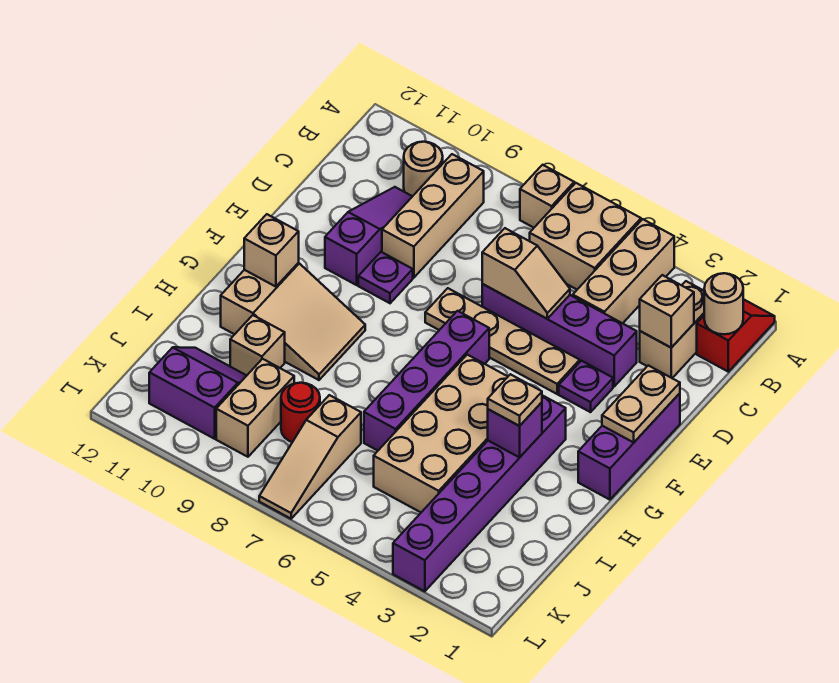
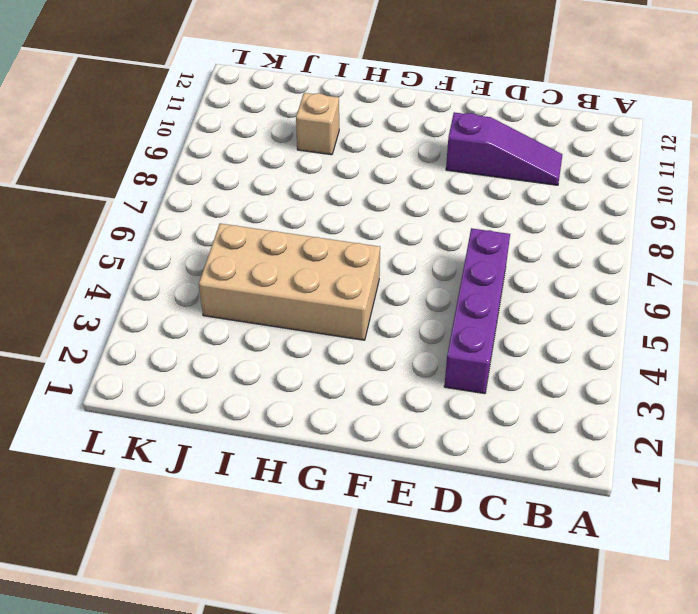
none -> red slope A1:B1 level 1 top B
none -> tan brick A4:C4 level 1
none -> tan brick A5:B6 level 1

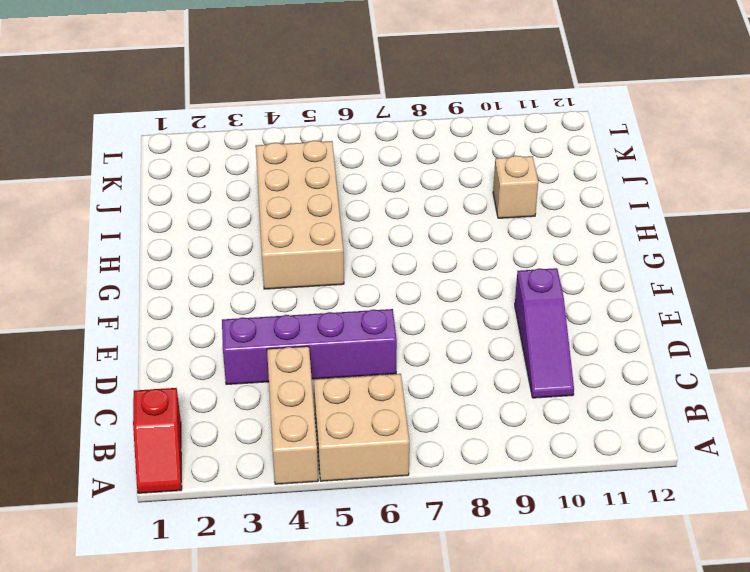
none -> tan brick A7 level 1
none -> tan brick B2:C2 level 1
none -> tan brick B9:D9 level 1

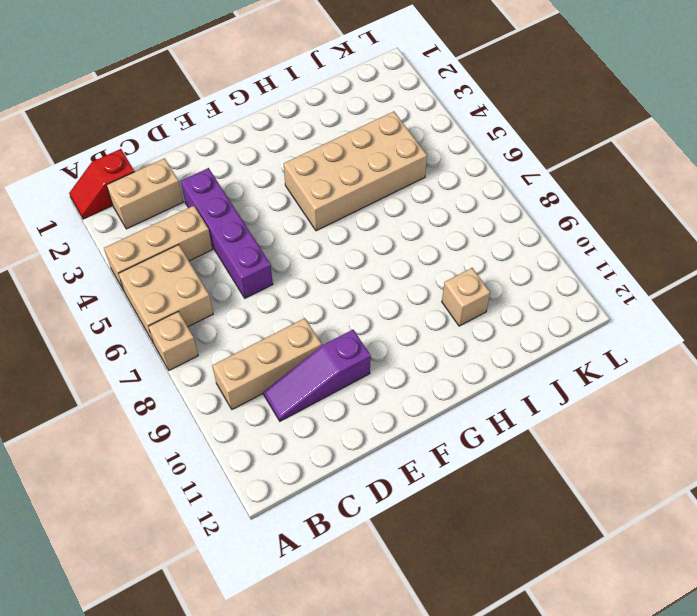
none -> tan round brick B10 level 1
none -> purple brick E1:G1 level 1
none -> purple plate E3 level 1

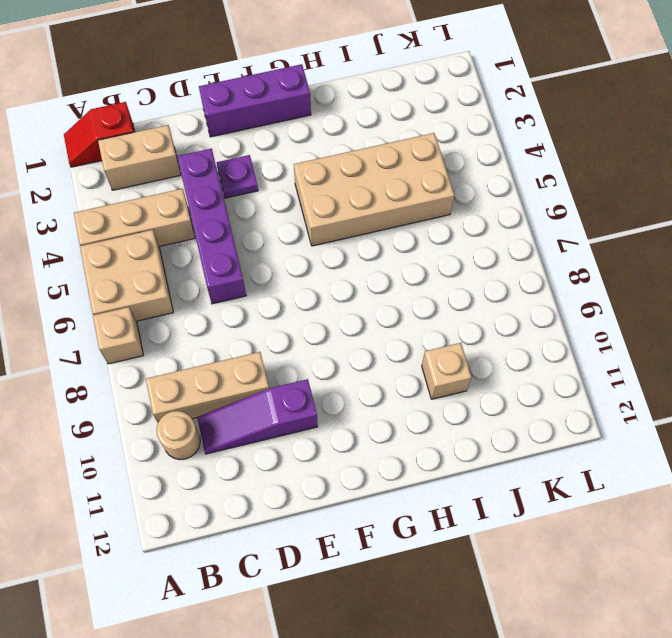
none -> tan plate E4:E7 level 1
none -> purple plate E9 level 1
none -> purple brick F6:I6 level 1

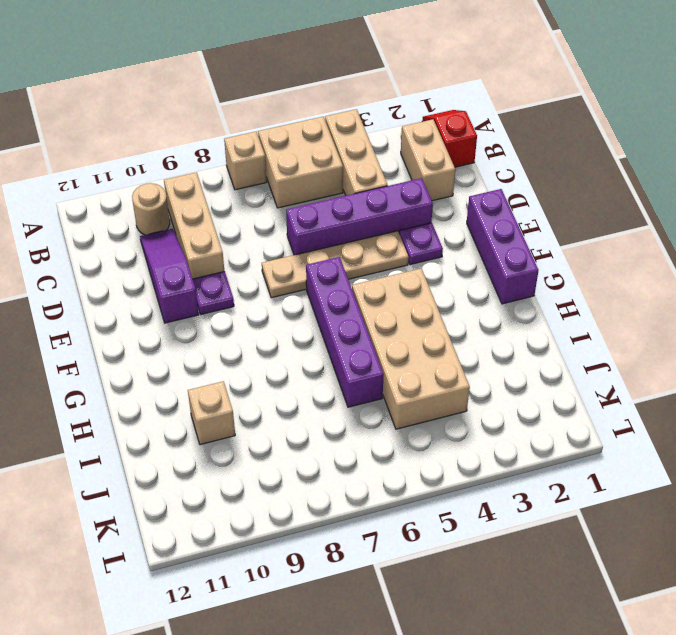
none -> purple brick G3:L3 level 1
none -> tan slope G9:H11 level 1 top 11
none -> tan slope J7:L7 level 1 top J

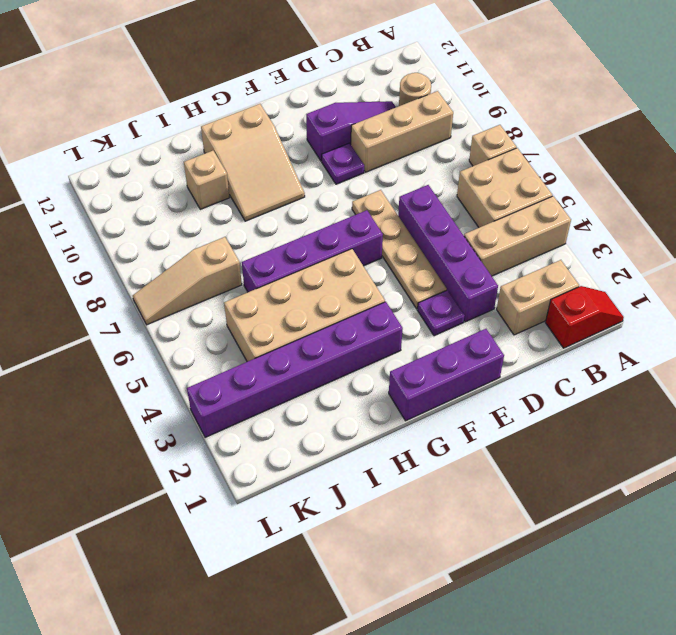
none -> red round brick J8 level 1
none -> tan brick J9:K9 level 1
none -> purple slope J10:K11 level 1 top K

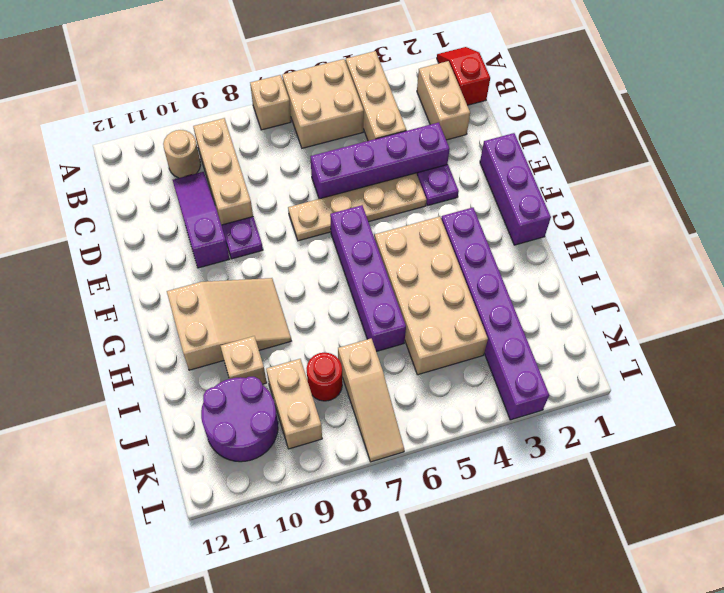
purple round brick J10:K11 level 1 -> purple slope J10:K11 level 1 top K
none -> tan round brick B1 level 2
none -> tan brick C2 level 2
none -> tan slope D5:D6 level 2 top 6

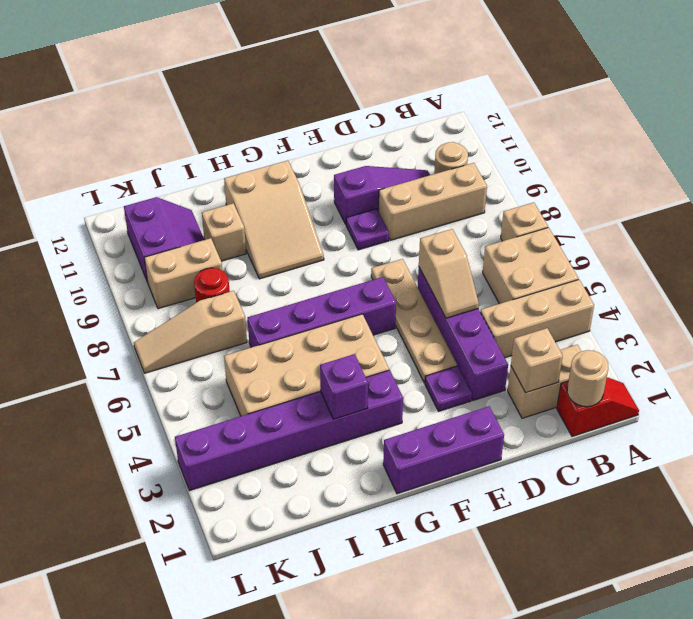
none -> tan plate E1:F1 level 2
none -> tan brick G11 level 2
none -> tan plate H3 level 3

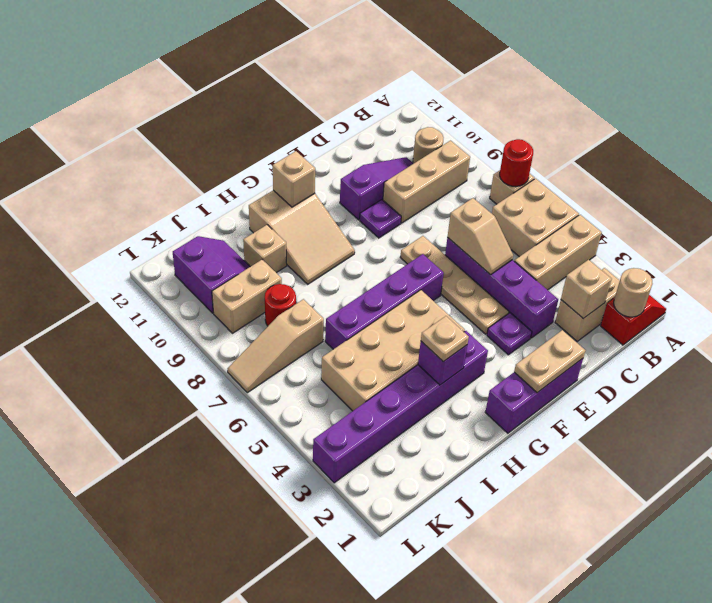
red round brick A7 level 2 -> none

